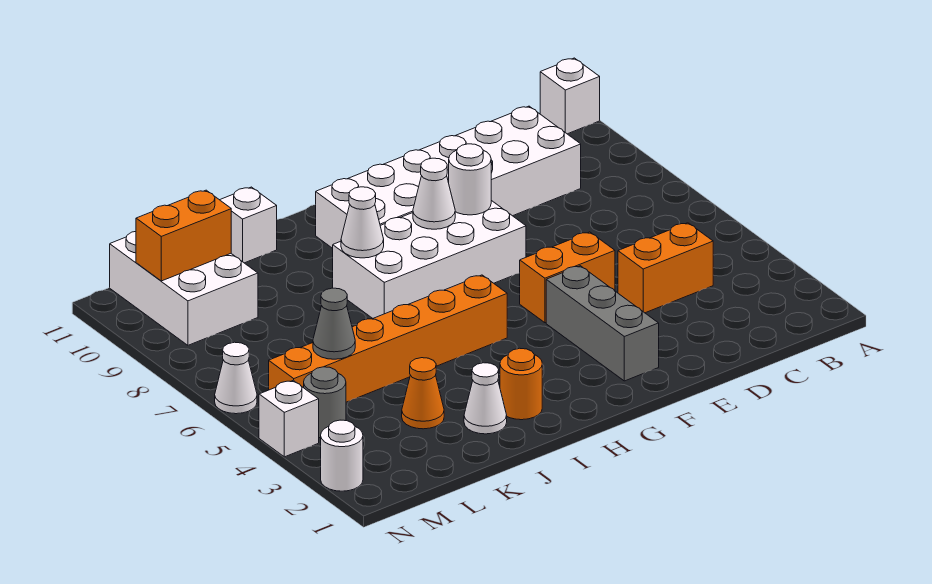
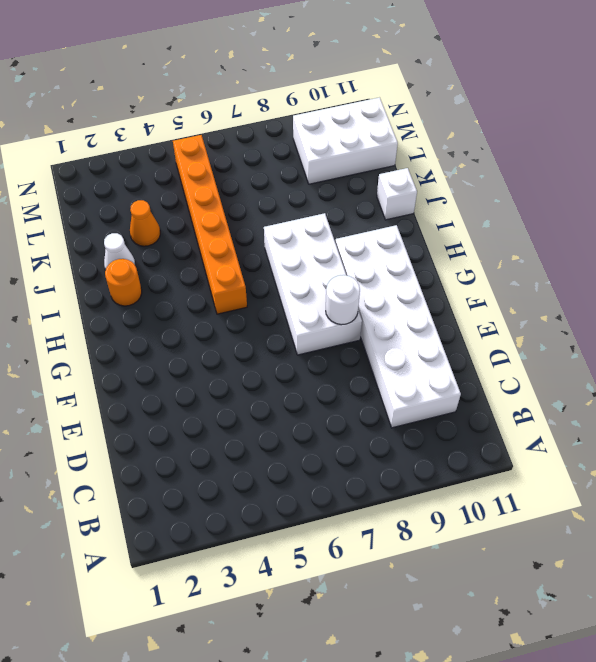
none -> white brick A11 level 1
none -> orange brick C4:D4 level 1
none -> orange brick E5:F5 level 1

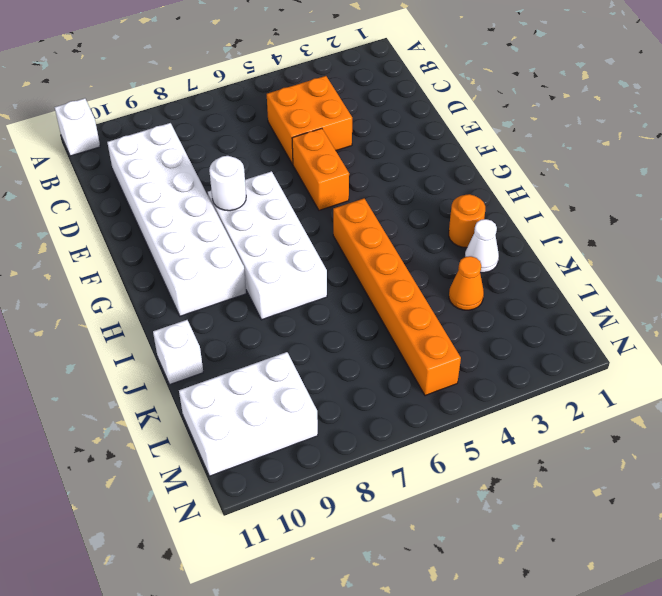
orange brick C4:D5 level 1 -> orange brick C4:D4 level 1
none -> grey brick F2:F4 level 1
none -> grey round brick M4 level 1
none -> white round brick N2 level 1

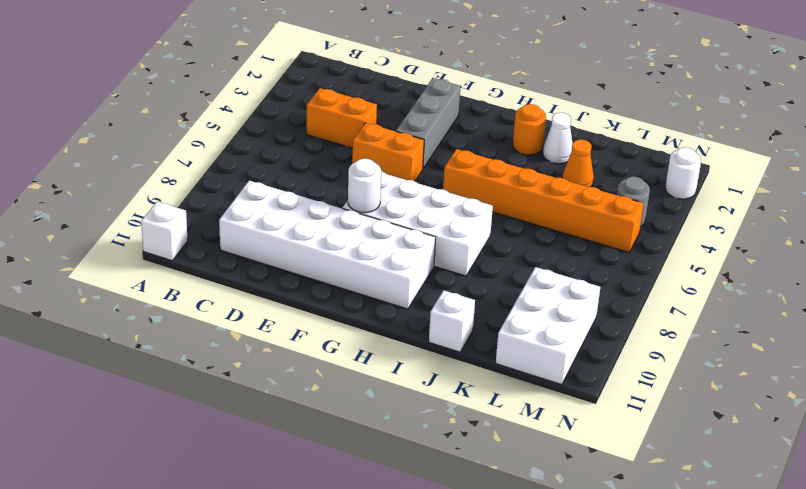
none -> white brick N4 level 1
none -> white cone N6 level 1
none -> white cone G8 level 2

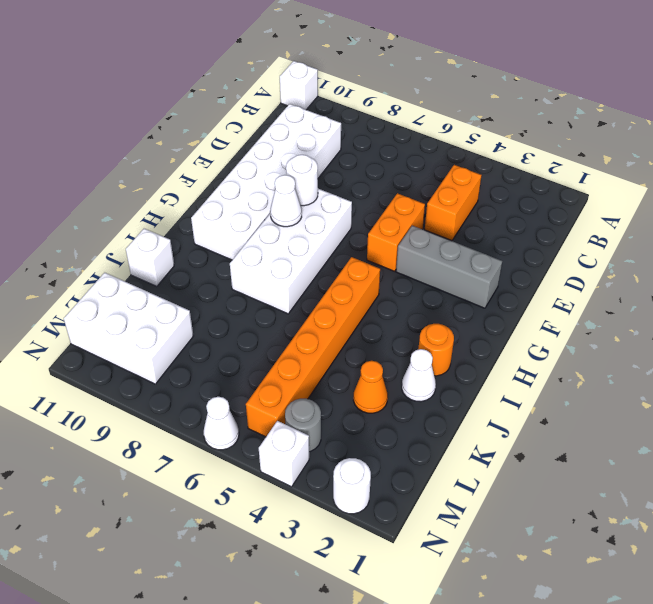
none -> white cone I8 level 2
none -> grey cone L5 level 2
none -> orange brick L10:M10 level 2

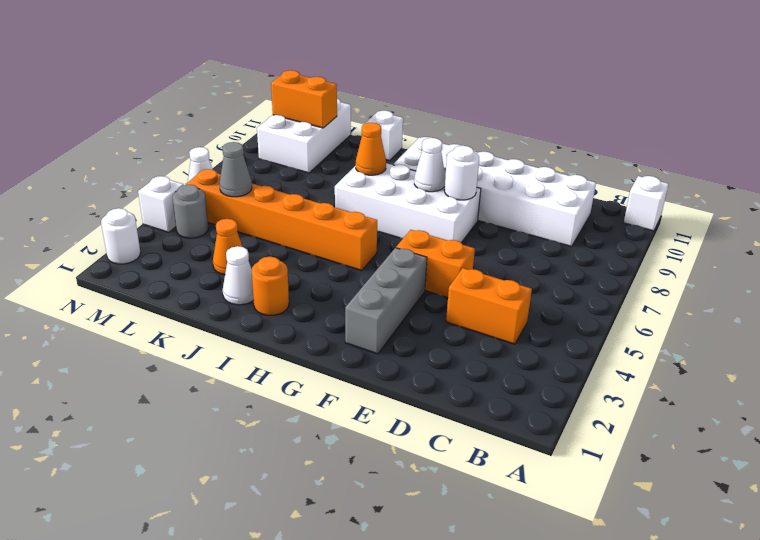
orange cone I8 level 2 -> white cone I8 level 2

